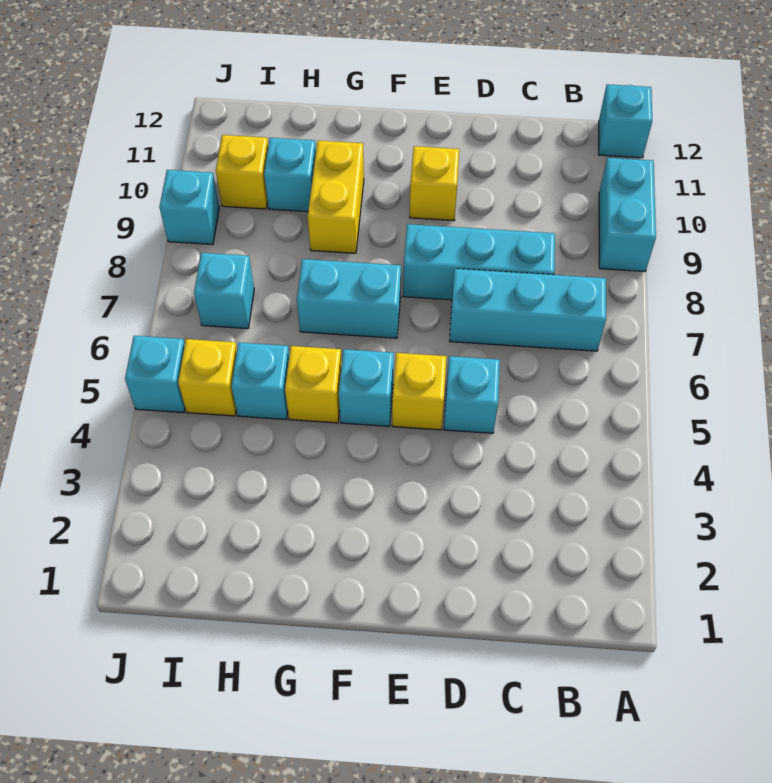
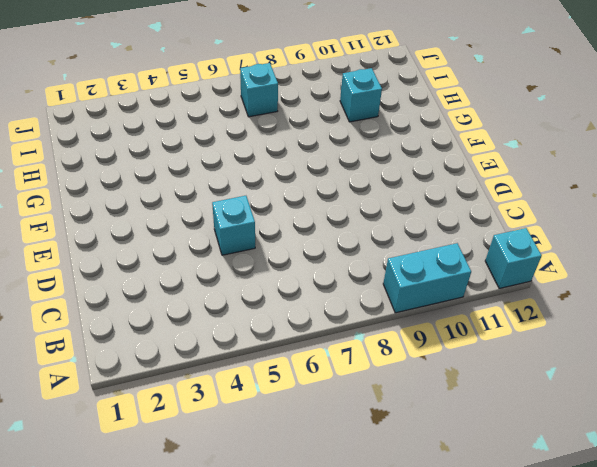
none -> cyan brick B7:D7 level 1
none -> cyan brick C8:E8 level 1
none -> yellow brick E5 level 1

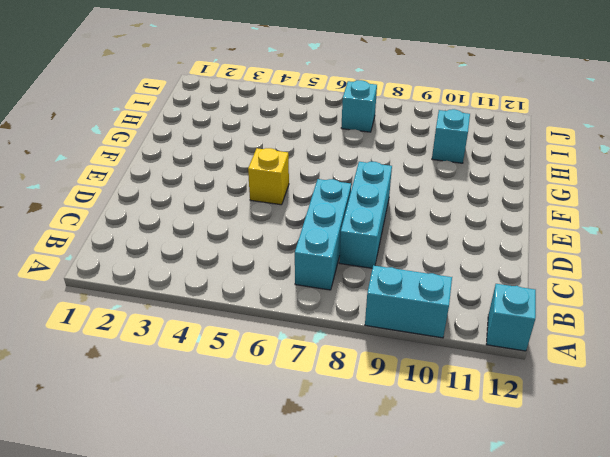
none -> cyan brick D5 level 1
none -> yellow brick E10 level 1
none -> cyan brick F5 level 1

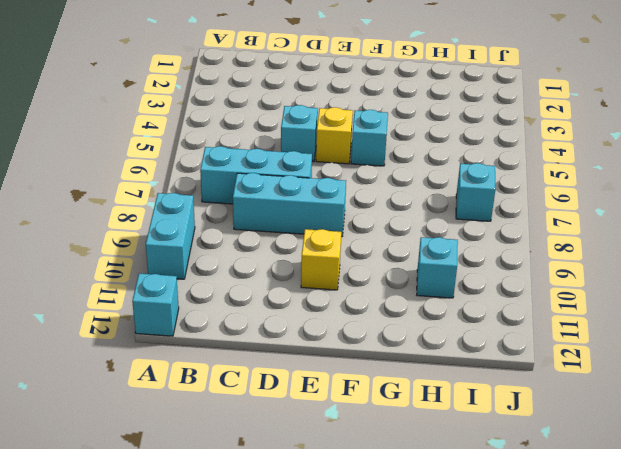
none -> cyan brick F7:G7 level 1
none -> yellow brick G5 level 1
none -> yellow brick G9:G10 level 1

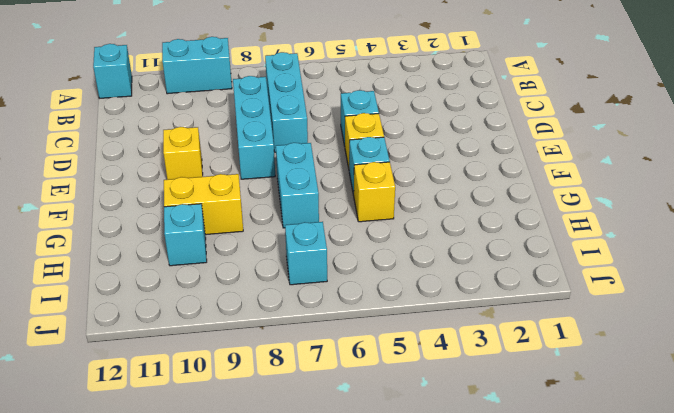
none -> cyan brick H5 level 1
none -> yellow brick I5 level 1
none -> yellow brick I10 level 1

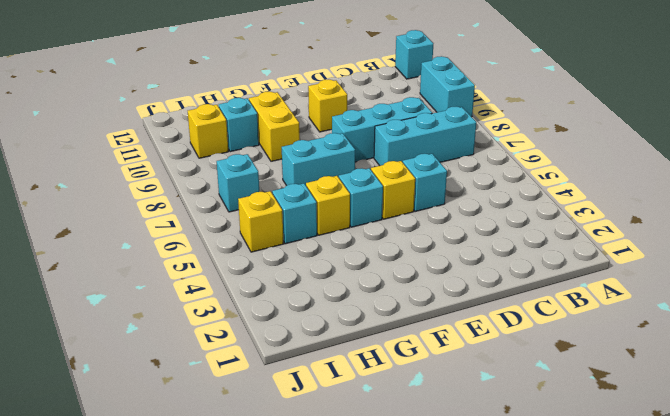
none -> cyan brick J5 level 1
none -> cyan brick J9 level 1

